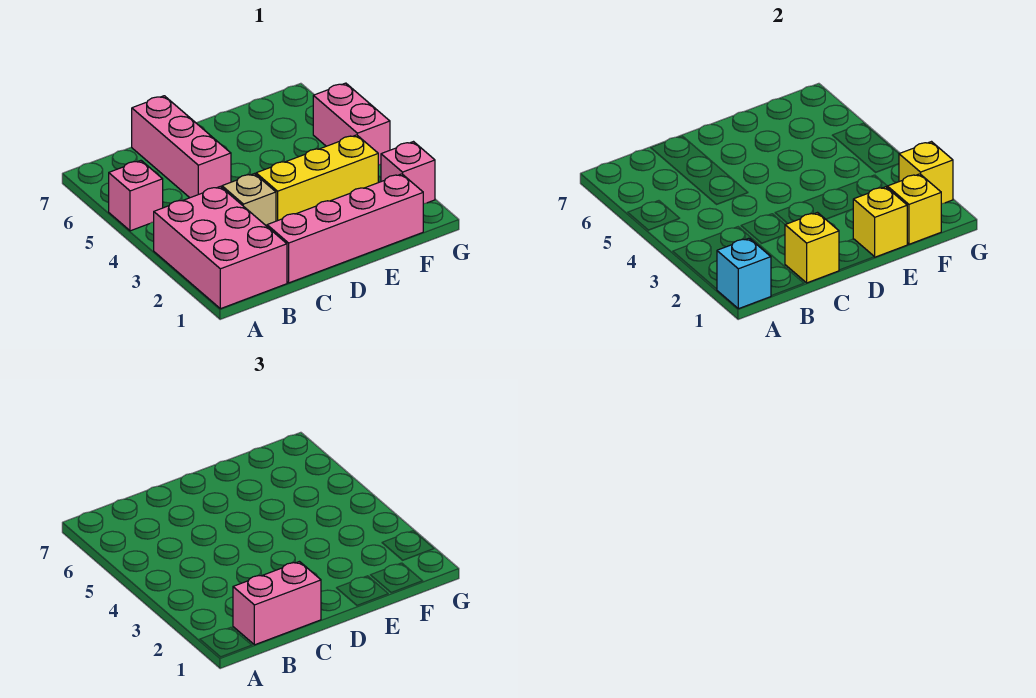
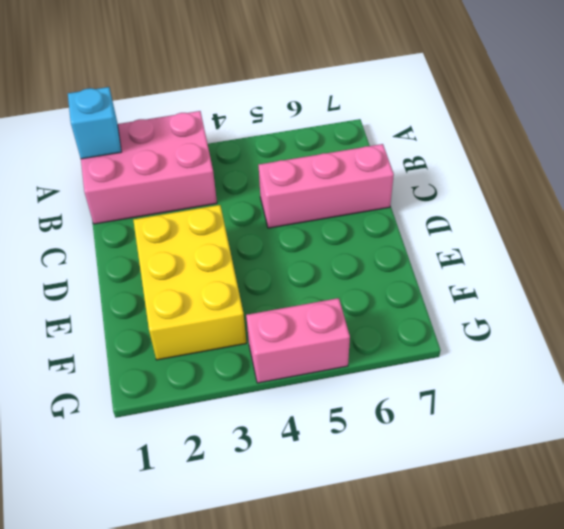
yellow brick D2:F3 level 1 -> yellow brick D3:F3 level 1
none -> pink brick A5 level 1
none -> pink brick C1:F1 level 1
none -> tan brick C3 level 1

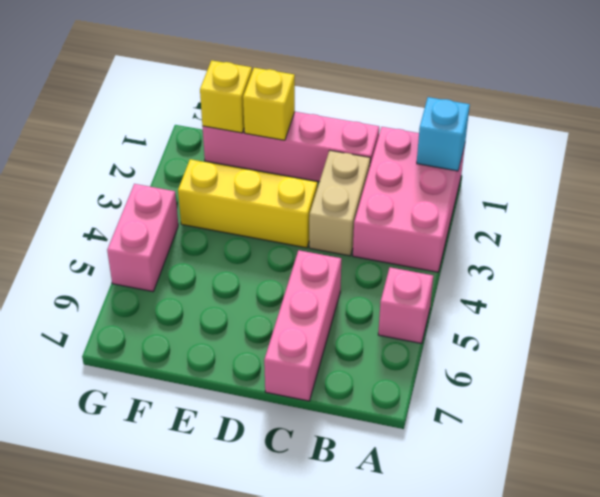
tan brick C2:C3 level 1 -> tan brick C3 level 1
none -> pink brick G2 level 1
none -> yellow brick C1 level 2
none -> yellow brick G2 level 2

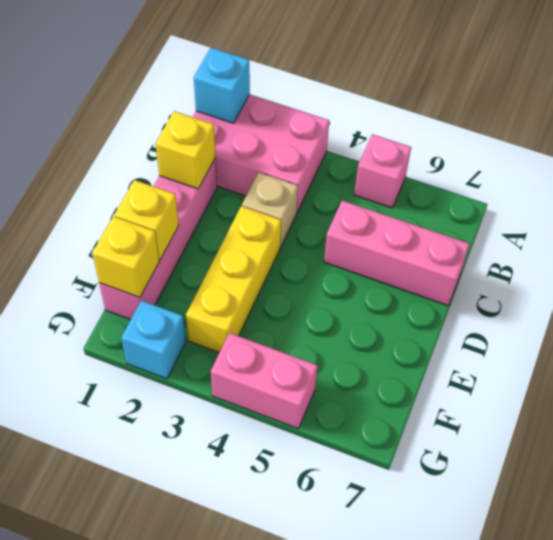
cyan brick G2 level 1 -> pink brick G2 level 1
none -> yellow brick G2 level 2
none -> pink brick B1:C1 level 3

